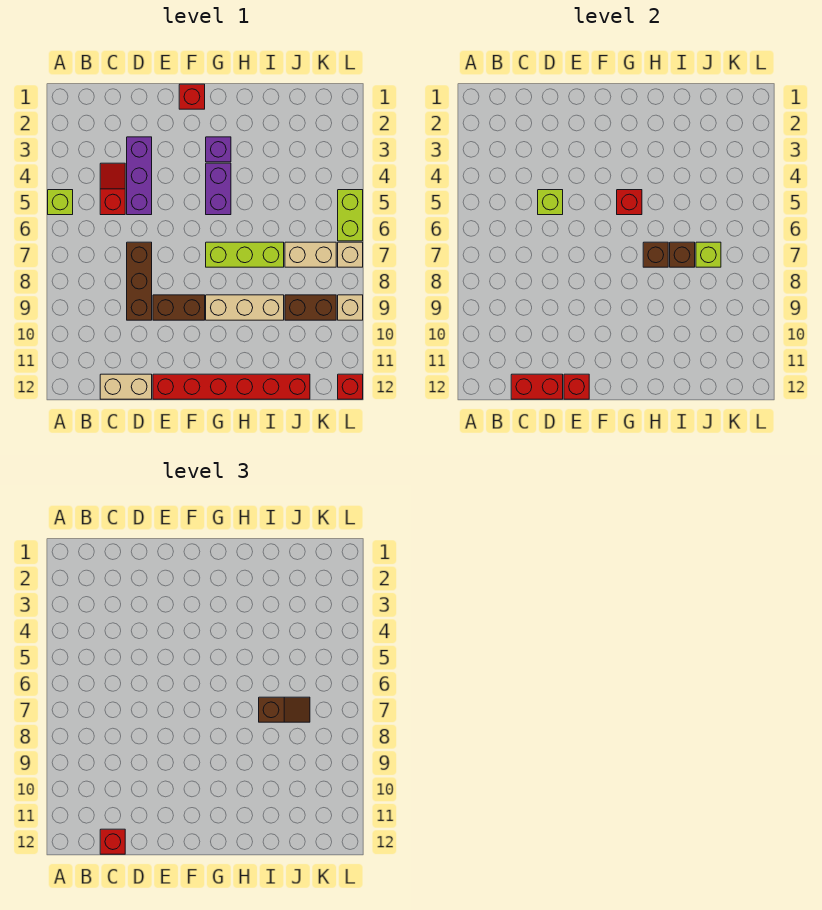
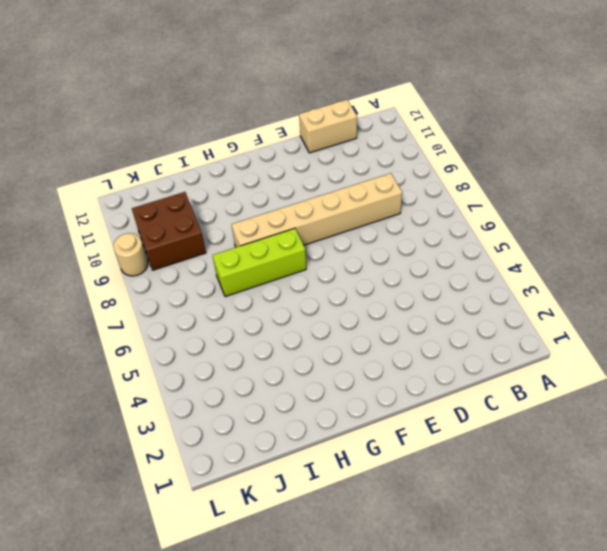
tan brick C8:H8 level 1 -> brown brick D7:D9 level 1
brown brick J9:K10 level 1 -> brown brick J9:K9 level 1
tan round brick L9 level 1 -> tan brick L9 level 1
none -> lime brick A5 level 1
none -> red slope C4:C5 level 1 top 5
none -> purple brick D3:D5 level 1

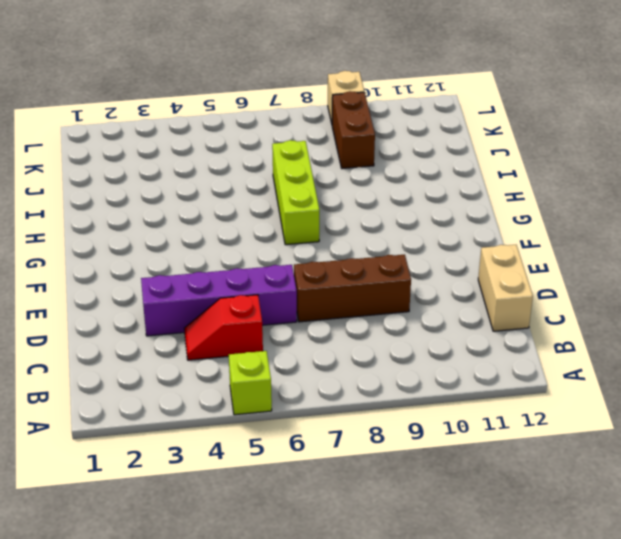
purple brick D3:D6 level 1 -> purple brick D3:D5 level 1
none -> brown brick E9:F9 level 1
none -> red brick E12:J12 level 1
none -> red brick F1 level 1

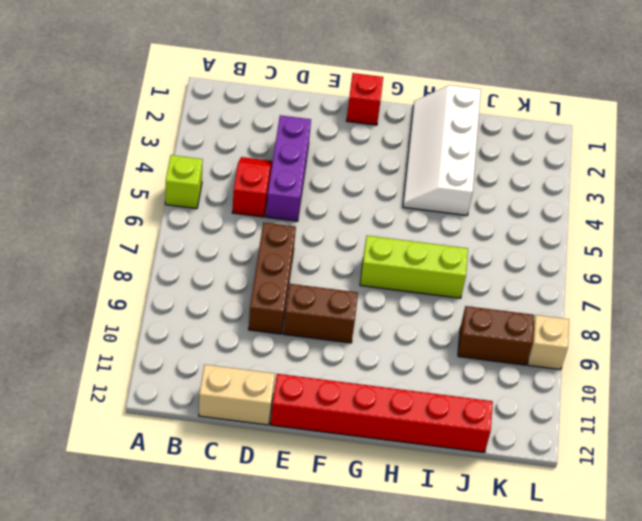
white slope H1:I4 level 1 top I -> none
none -> purple brick G3 level 1
none -> purple brick G4:G5 level 1
none -> tan brick G9:I9 level 1

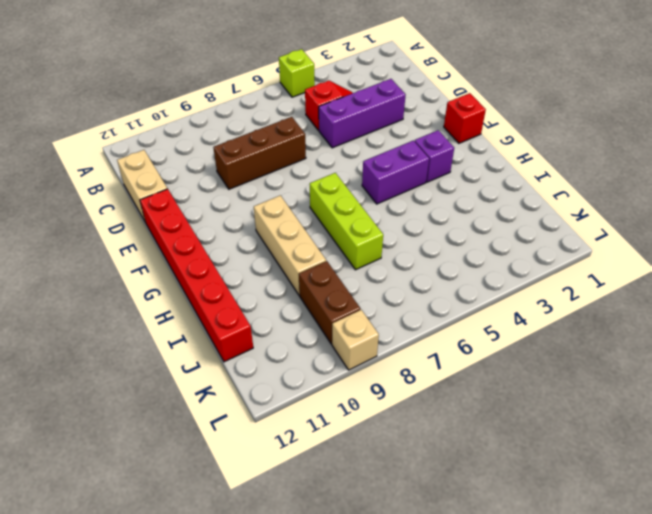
none -> brown brick E9:F9 level 1
none -> tan brick J7:K7 level 1
none -> lime brick L5:L6 level 1

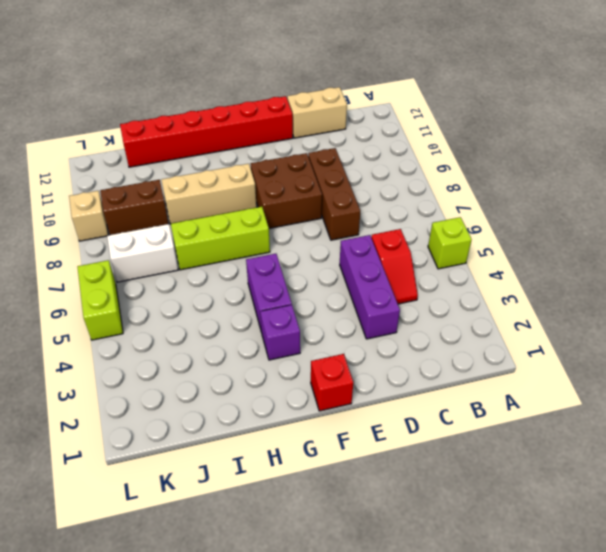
brown brick E8:F9 level 1 -> brown brick E9:F9 level 1
white brick J7:K7 level 1 -> tan brick J7:K7 level 1
none -> tan brick L7 level 1
none -> red brick L12 level 1
none -> red brick C12:D12 level 2

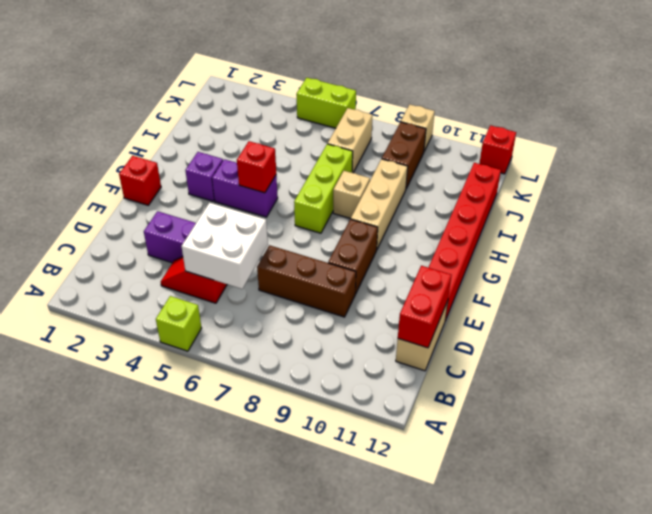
white brick C5:D6 level 2 -> lime brick D5 level 2
tan brick H8 level 1 -> tan brick L7 level 1
none -> red brick E12 level 2
none -> brown brick H7 level 2
none -> brown brick I7 level 2

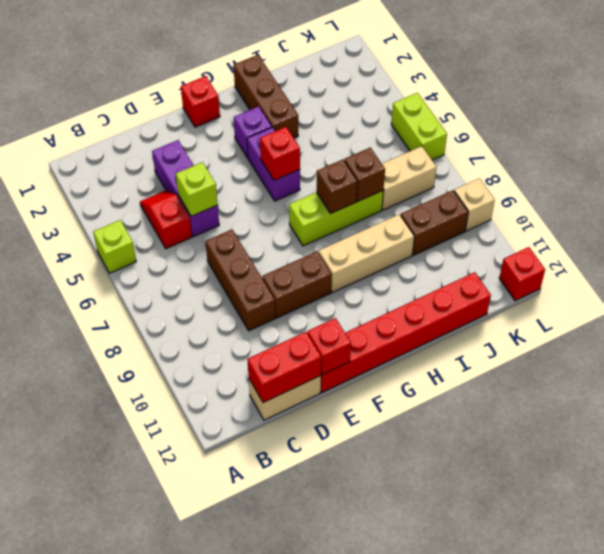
brown brick H1:H3 level 1 -> none
none -> tan brick L7 level 1
none -> lime brick J7 level 2
none -> red brick C12 level 3

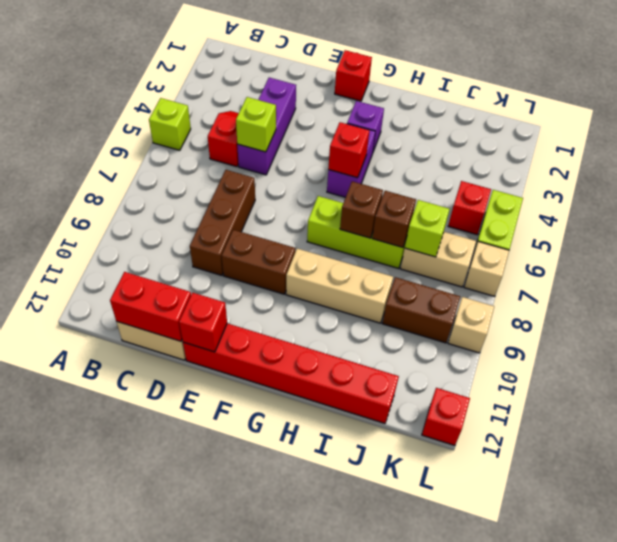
red brick K5 level 1 -> red brick C12 level 3
none -> brown slope I7:J7 level 3 top I

